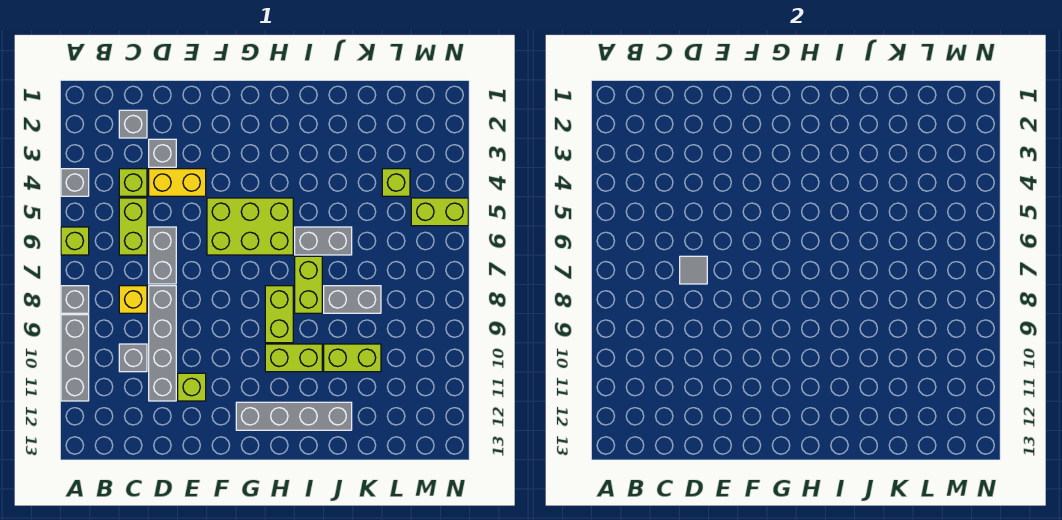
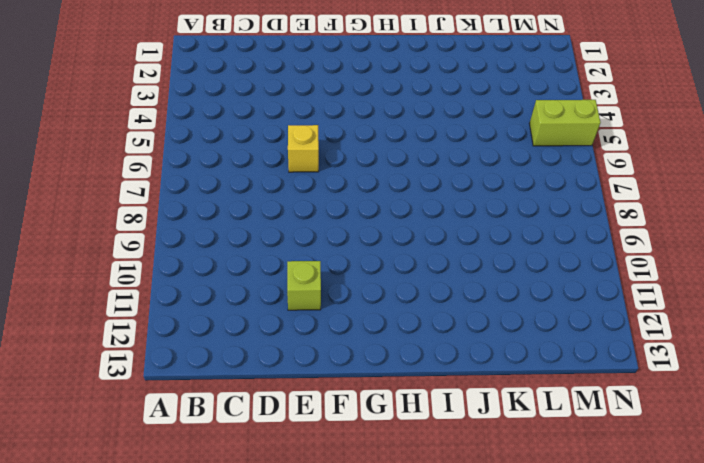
yellow brick E6 level 1 -> yellow brick C8 level 1
none -> grey brick A4 level 1
none -> lime brick A6 level 1
none -> grey brick A8 level 1

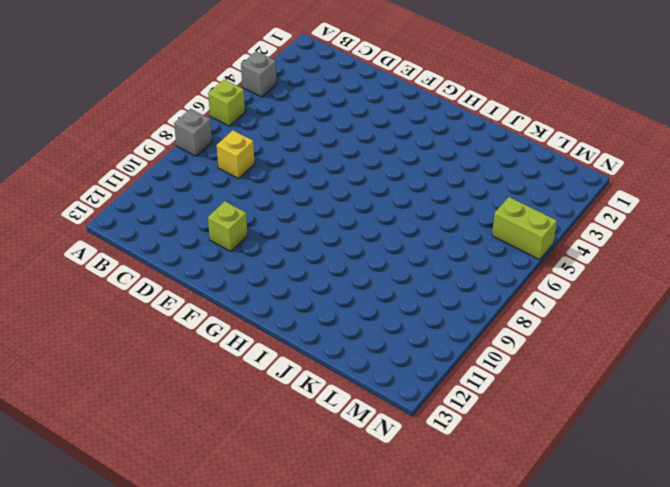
none -> grey brick A9:A11 level 1
none -> grey brick C2 level 1
none -> lime brick C4 level 1

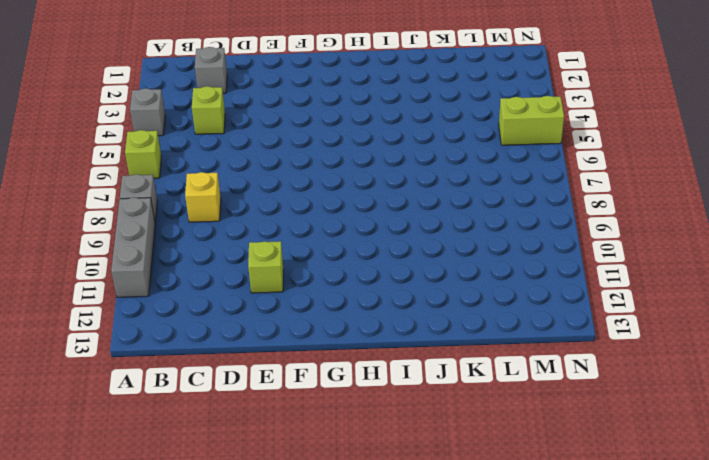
none -> lime brick C5:C6 level 1
none -> grey brick C10 level 1
none -> grey brick D3 level 1

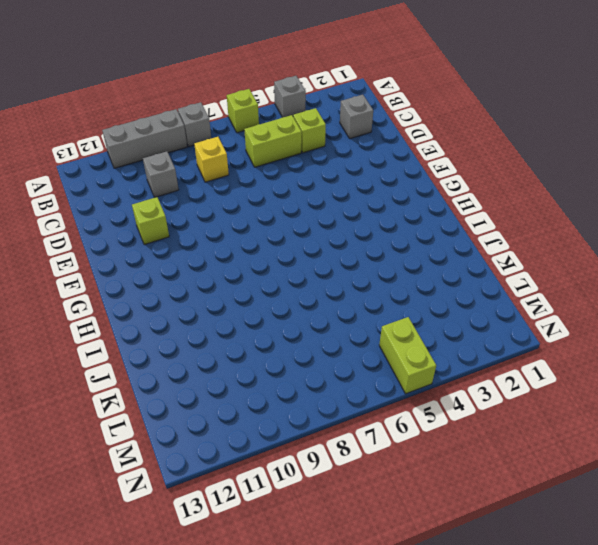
none -> grey brick D3 level 1
none -> yellow brick D4:E4 level 1
none -> grey brick D6:D7 level 1

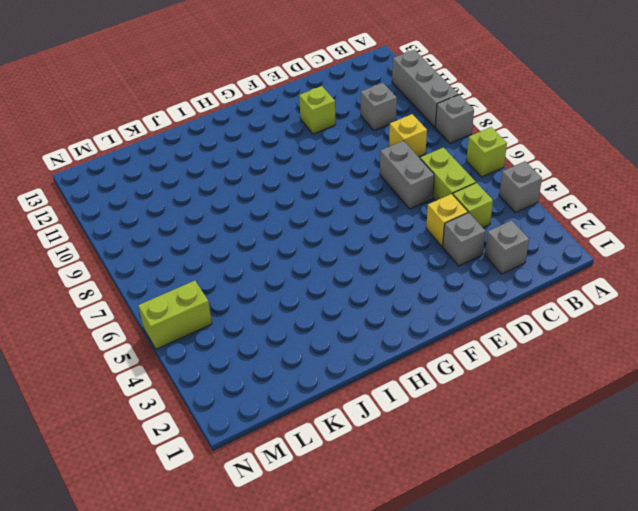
yellow brick D4 level 1 -> yellow brick D4:E4 level 1
none -> grey brick D8:D11 level 1
none -> lime brick F5:H6 level 1
none -> grey brick G12:J12 level 1

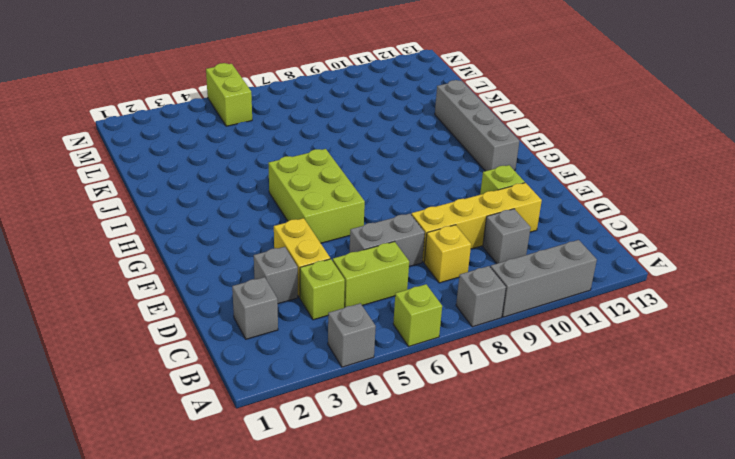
yellow brick D8:D11 level 1 -> grey brick D8:D11 level 1
none -> lime brick H8:H9 level 1
none -> lime brick H10:I10 level 1
none -> grey brick I6:J6 level 1

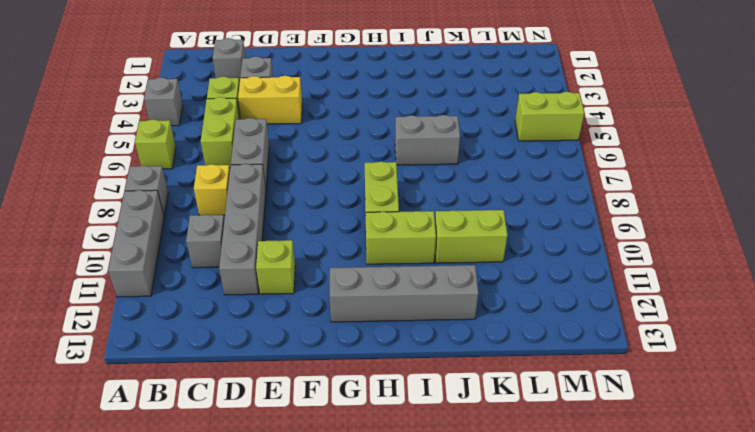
none -> lime brick F5:H6 level 1
none -> lime brick I7:I8 level 1
none -> grey brick J8:K8 level 1

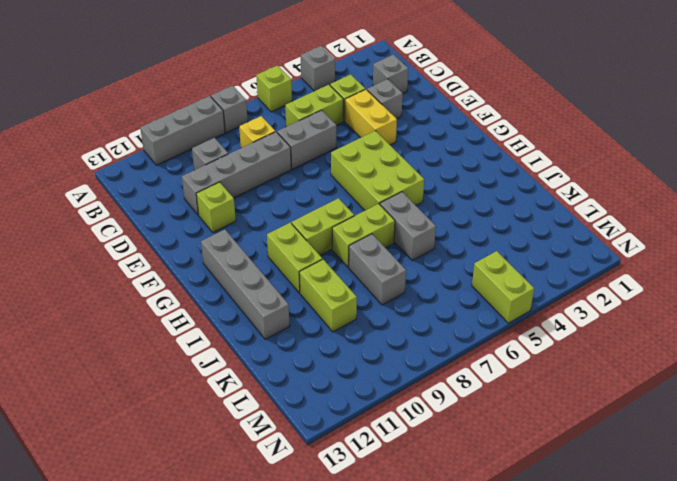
none -> lime brick L4 level 1
none -> grey tile D7 level 2

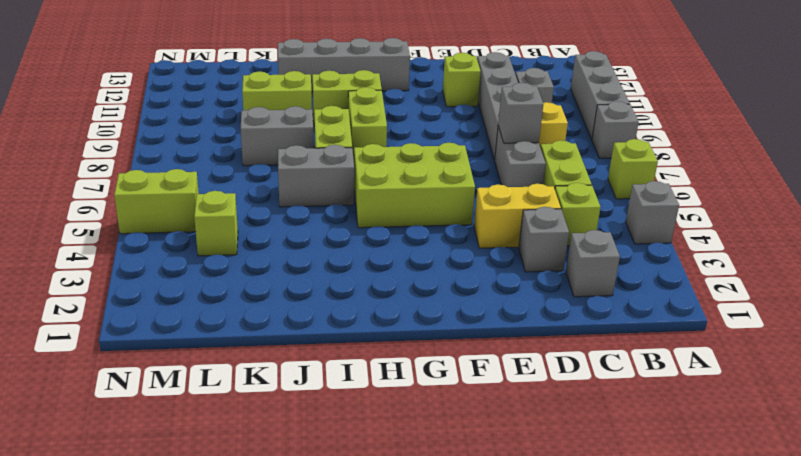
grey brick D7 level 2 -> grey tile D7 level 2

